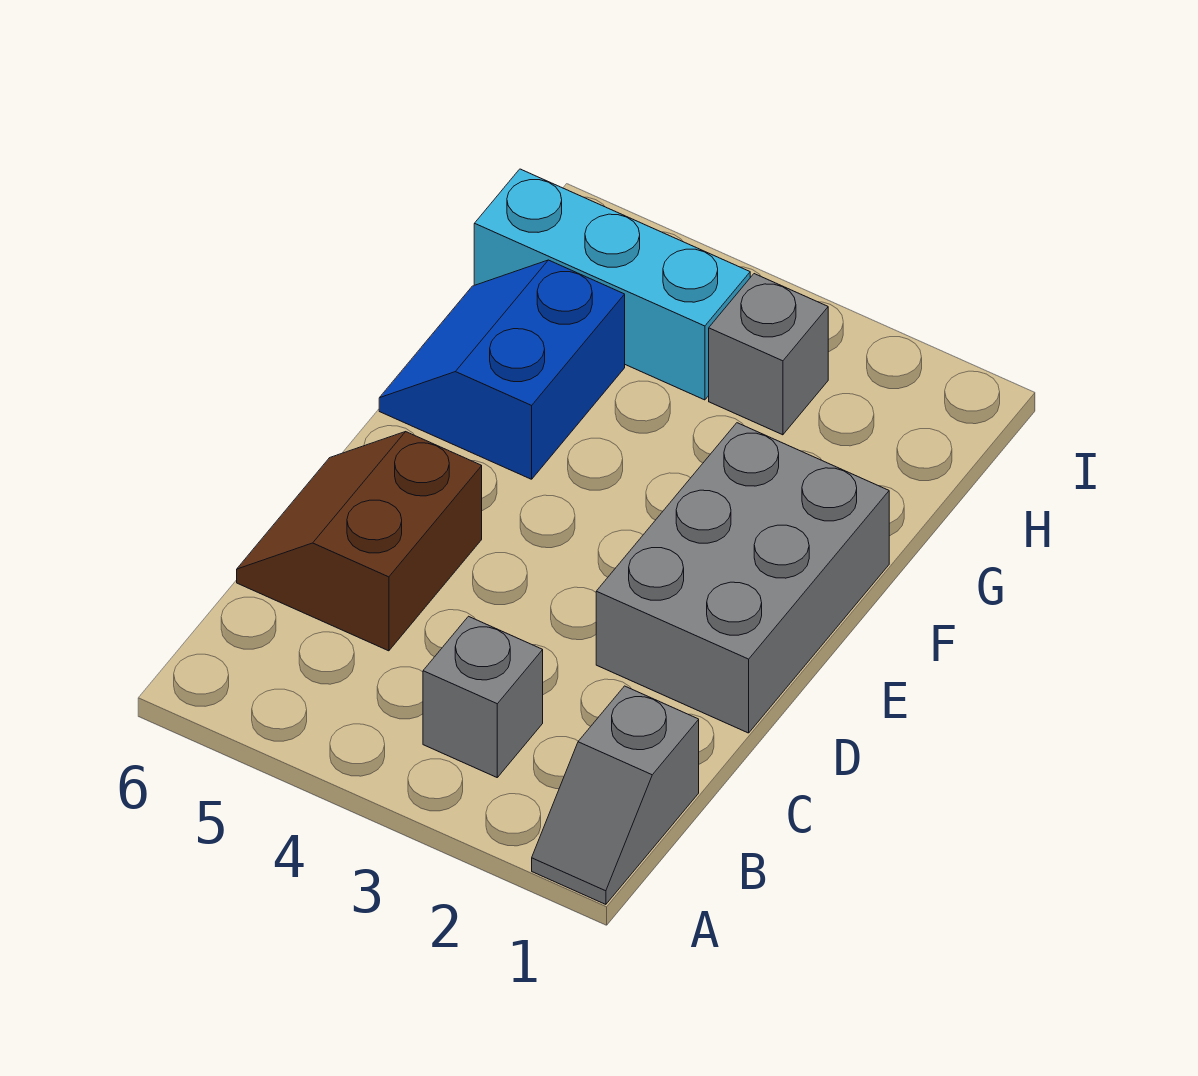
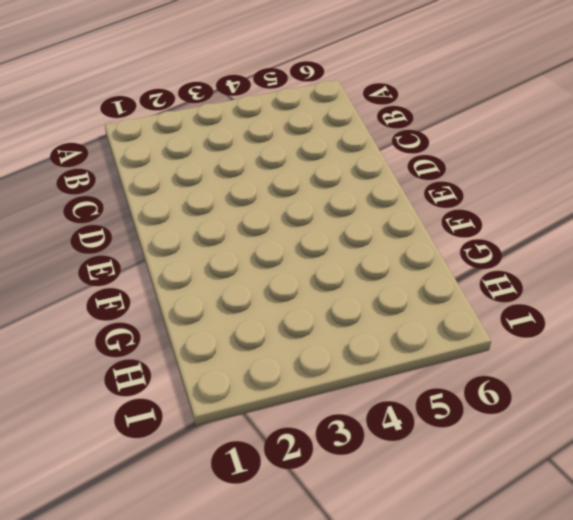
none -> grey slope A1:B1 level 1 top B
none -> grey brick B3 level 1

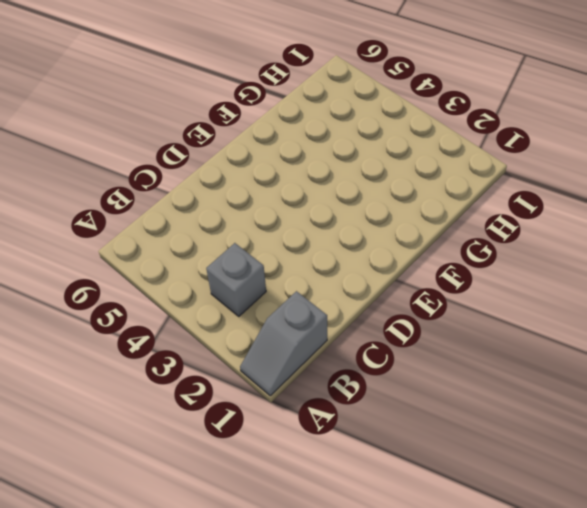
none -> brown slope C5:D6 level 1 top 5
none -> grey brick D1:F2 level 1

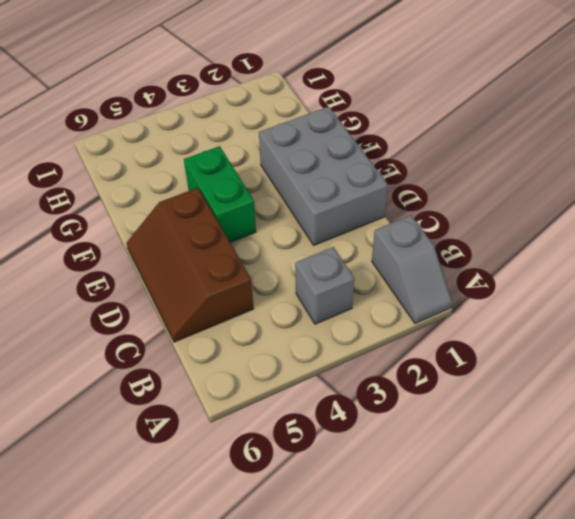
brown slope C5:E6 level 1 top 5 -> brown slope C5:D6 level 1 top 5
green brick E4:F4 level 1 -> none
none -> blue slope F5:G6 level 1 top 5
none -> grey brick H3 level 1

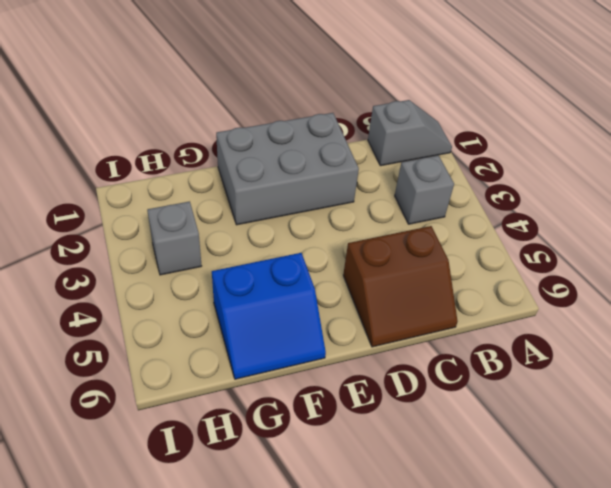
none -> cyan brick H4:H6 level 1

